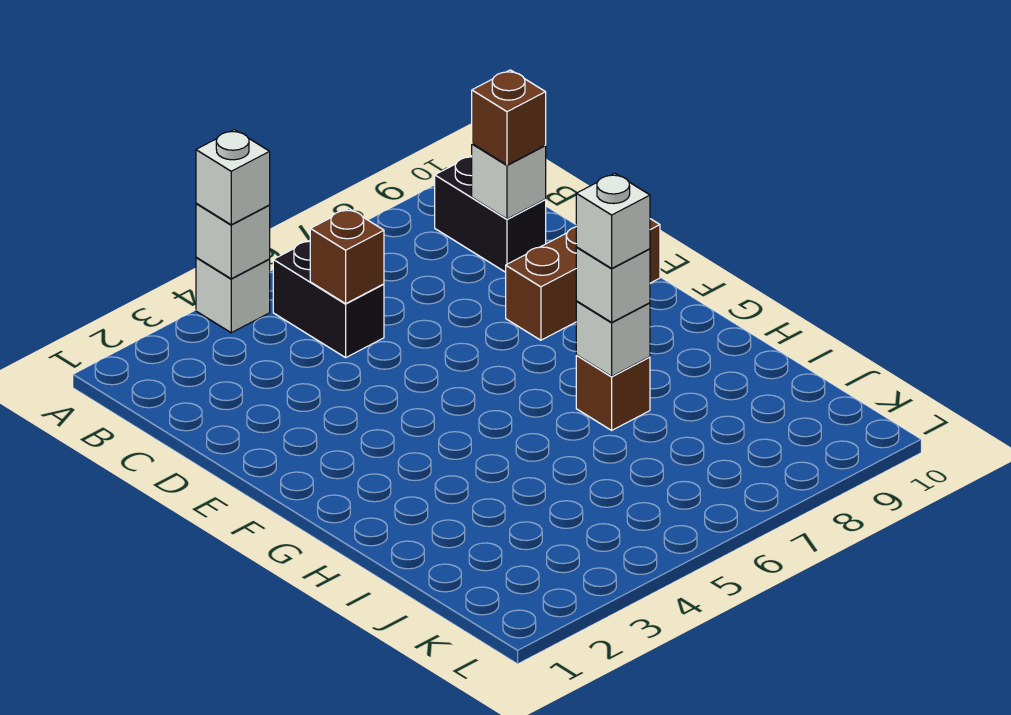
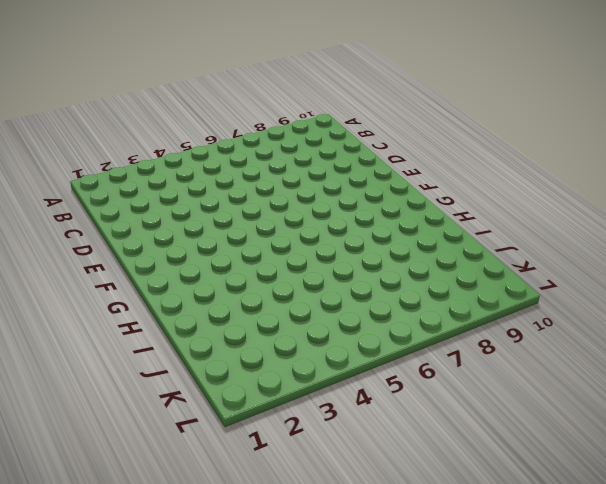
none -> white brick A4 level 1
none -> black brick B5:C5 level 1
none -> black brick B9:C9 level 1

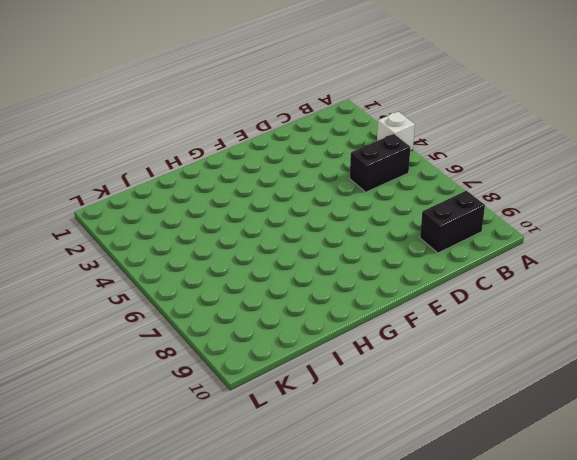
none -> brown brick E8:E10 level 1
none -> brown brick H7 level 1
none -> white brick A4 level 2

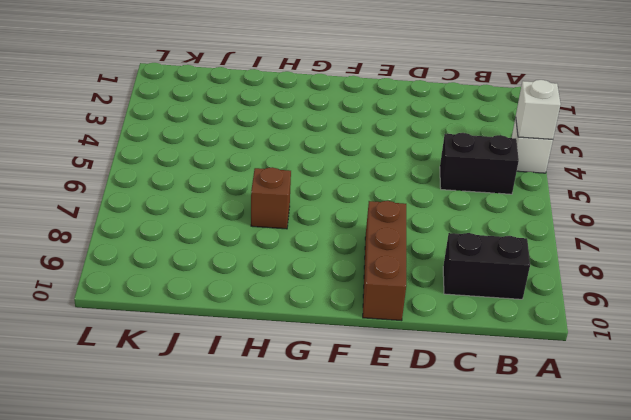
none -> brown brick C5 level 2
none -> white brick C9 level 2
none -> white brick H7 level 2

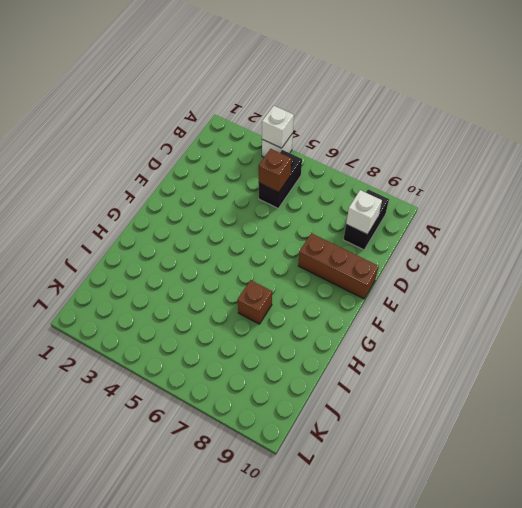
none -> white brick H7 level 2
none -> white brick A4 level 3
none -> brown brick C9 level 3

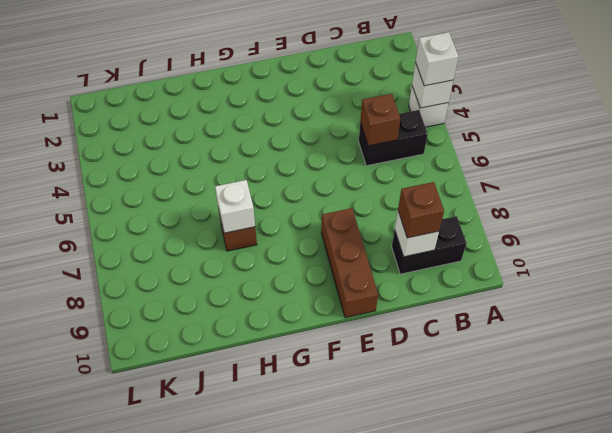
none -> white brick H7 level 3
none -> white brick H7 level 4

